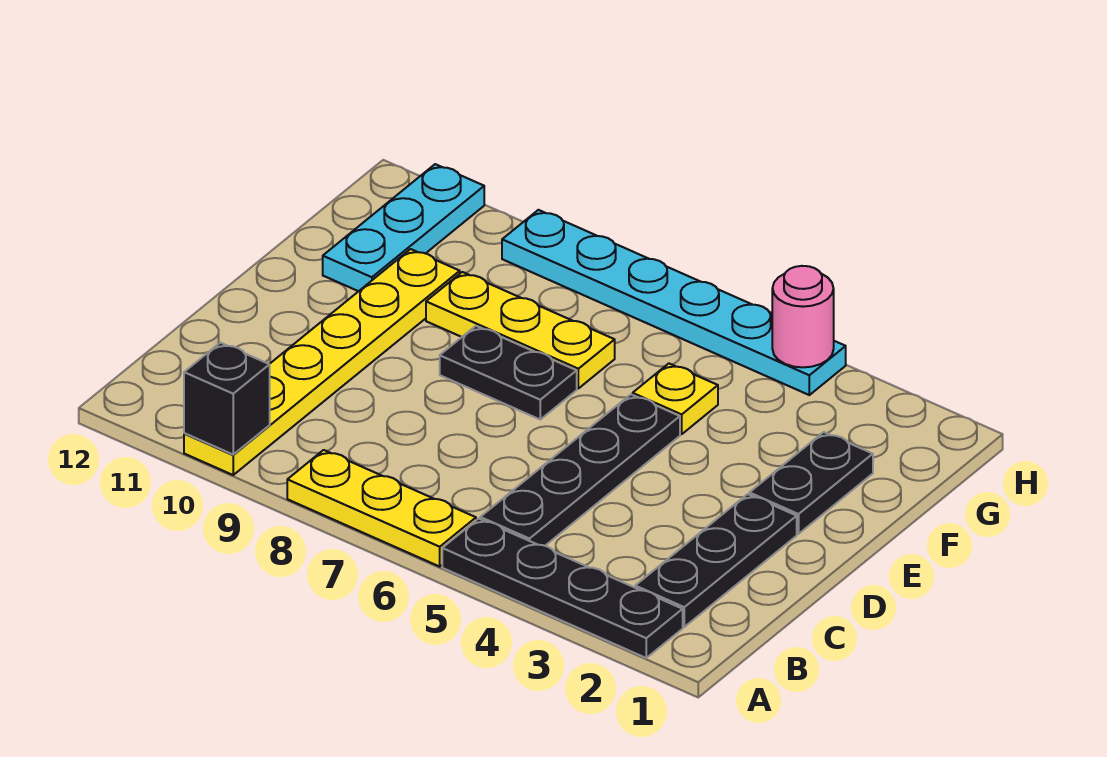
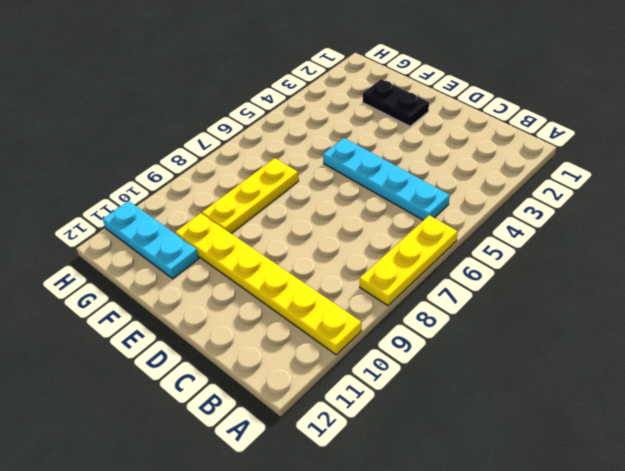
cyan plate B5:E5 level 1 -> black plate B5:E5 level 1
none -> black plate A2:A5 level 1
none -> black plate B2:D2 level 1
none -> black plate E7:E8 level 1

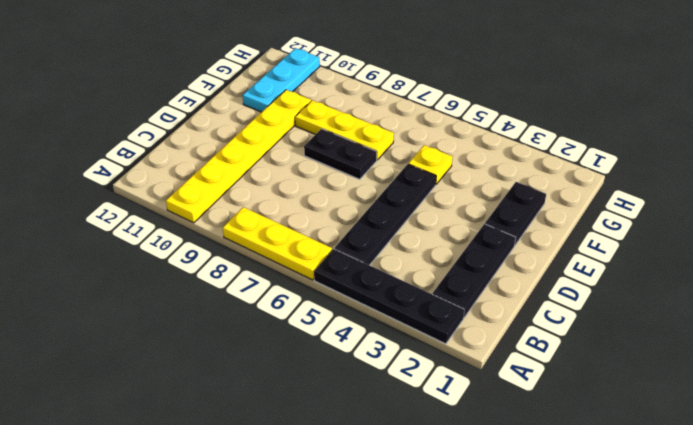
none -> cyan plate H4:H9 level 1
none -> black brick A10 level 2
none -> pink round brick H4 level 2

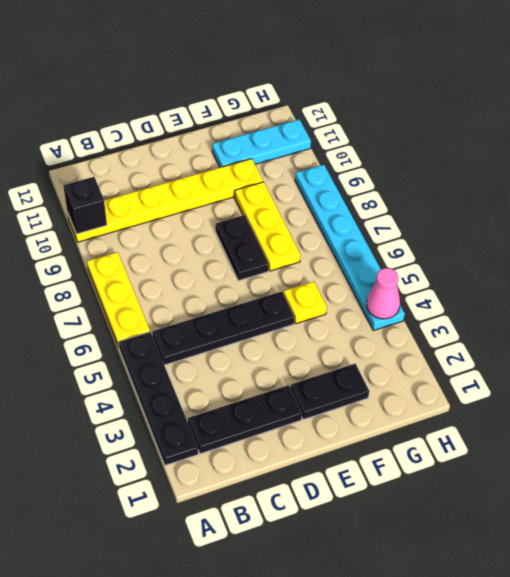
pink cone H4 level 2 -> pink round brick H4 level 2

